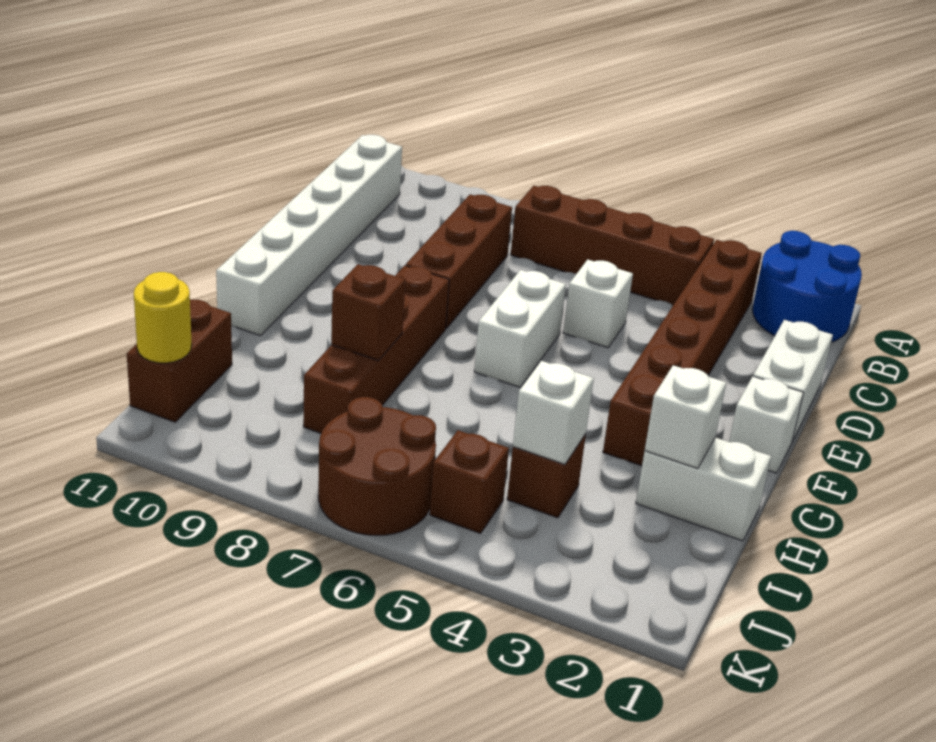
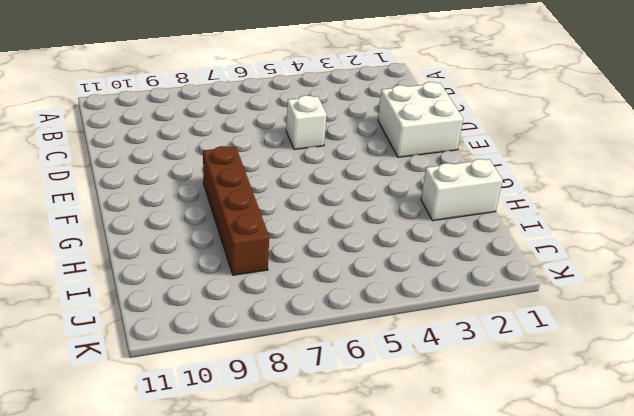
white brick D1:E2 level 1 -> white brick D1:E1 level 1
none -> blue round brick A1:B2 level 1
none -> brown brick B3:G3 level 1
none -> brown brick B4:B7 level 1

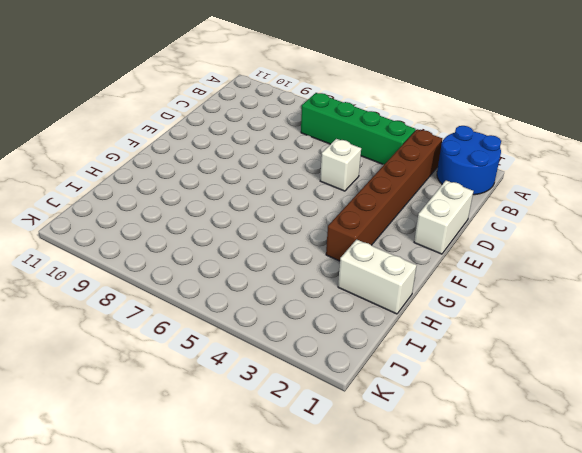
green brick B4:B7 level 1 -> brown brick B4:B7 level 1
none -> white brick B11:G11 level 1
none -> brown brick C8:E8 level 1
none -> white brick E6:F6 level 1

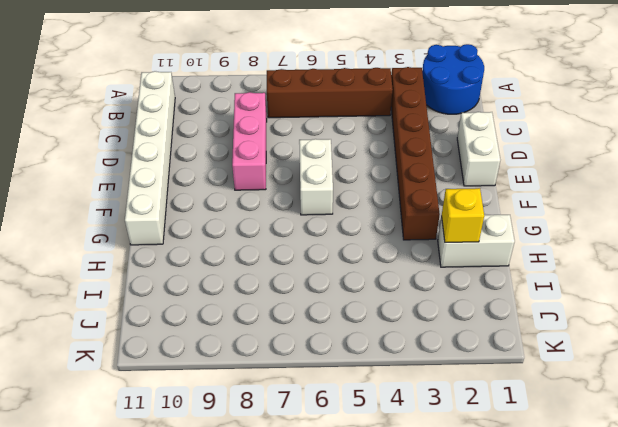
pink brick C8:E8 level 1 -> brown brick C8:E8 level 1
yellow brick H2 level 2 -> white brick H2 level 2
none -> white brick D5 level 1
none -> white brick F1 level 1
none -> brown brick F8:I8 level 1

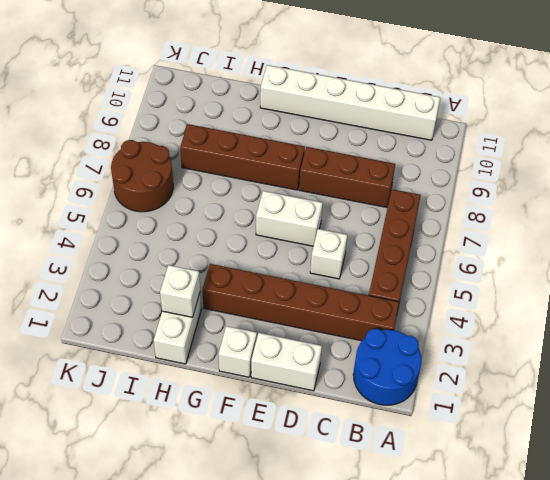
none -> brown brick I4 level 1
none -> brown brick I11:J11 level 1
none -> brown brick J5 level 1

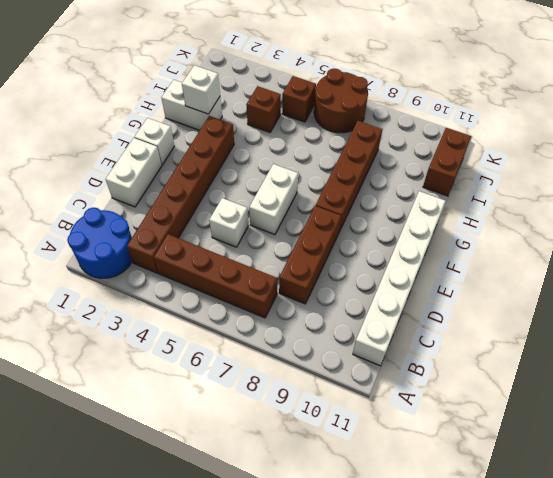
none -> brown brick H8 level 2
none -> white brick I4 level 2
none -> yellow round brick J11 level 2

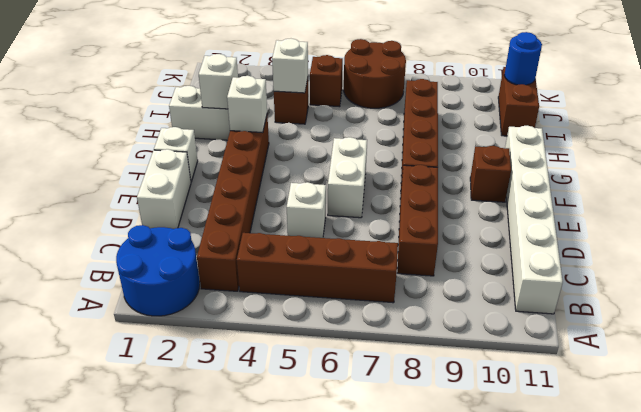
brown brick F10 level 1 -> brown brick H8 level 2
white brick G3 level 2 -> none
blue round brick J11 level 2 -> yellow round brick J11 level 2

